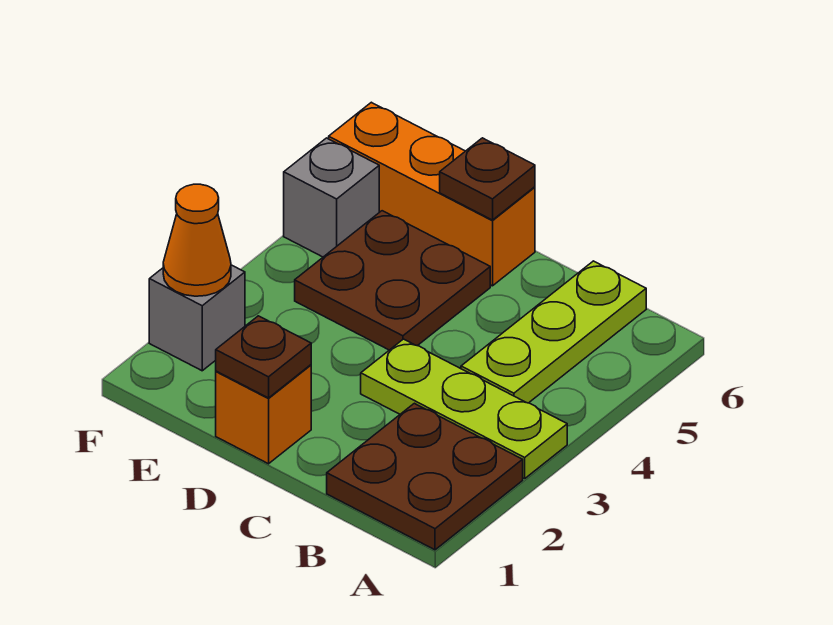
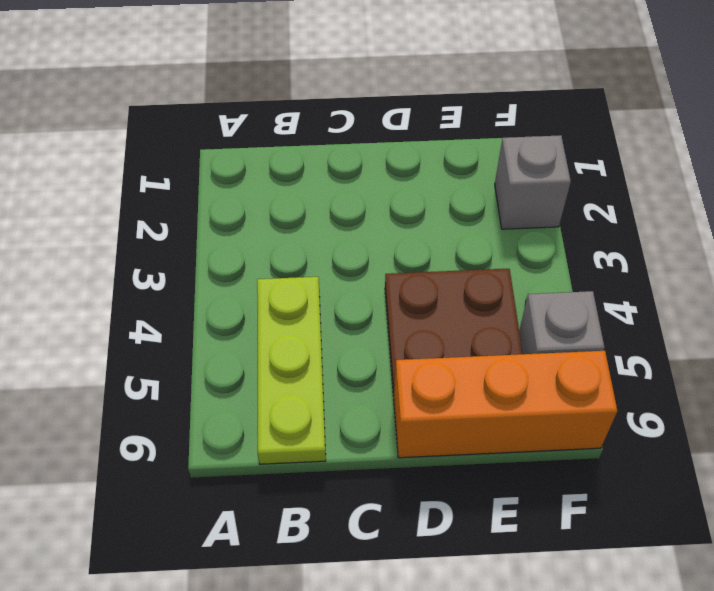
none -> brown plate A1:B2 level 1
none -> lime plate A3:C3 level 1

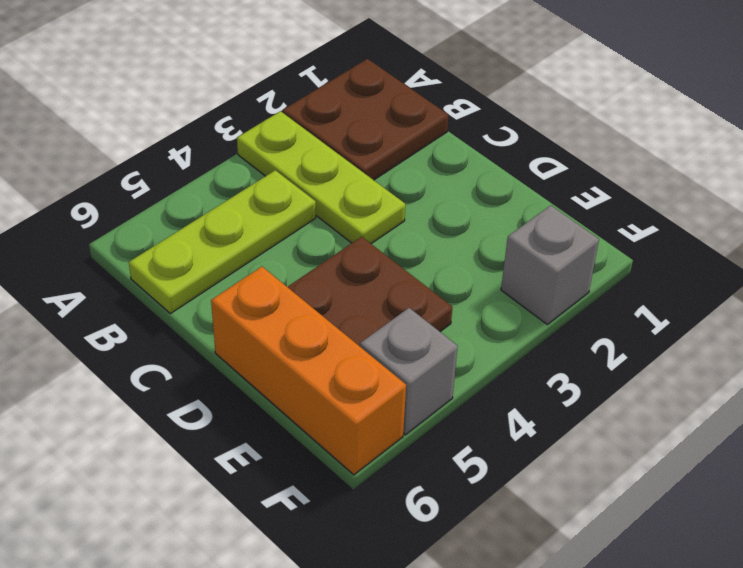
none -> orange brick D1 level 1
none -> brown plate D1 level 2

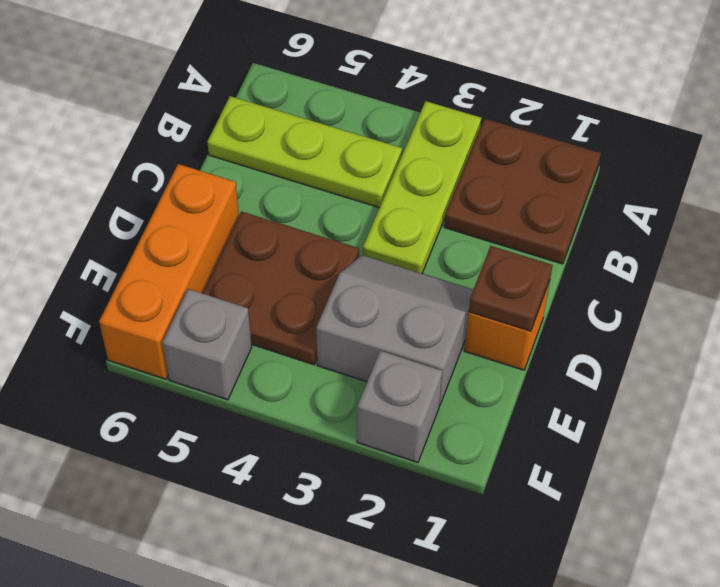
grey slope D2:E3 level 1 top E -> none
none -> brown plate D6 level 2
none -> orange cone F2 level 2

